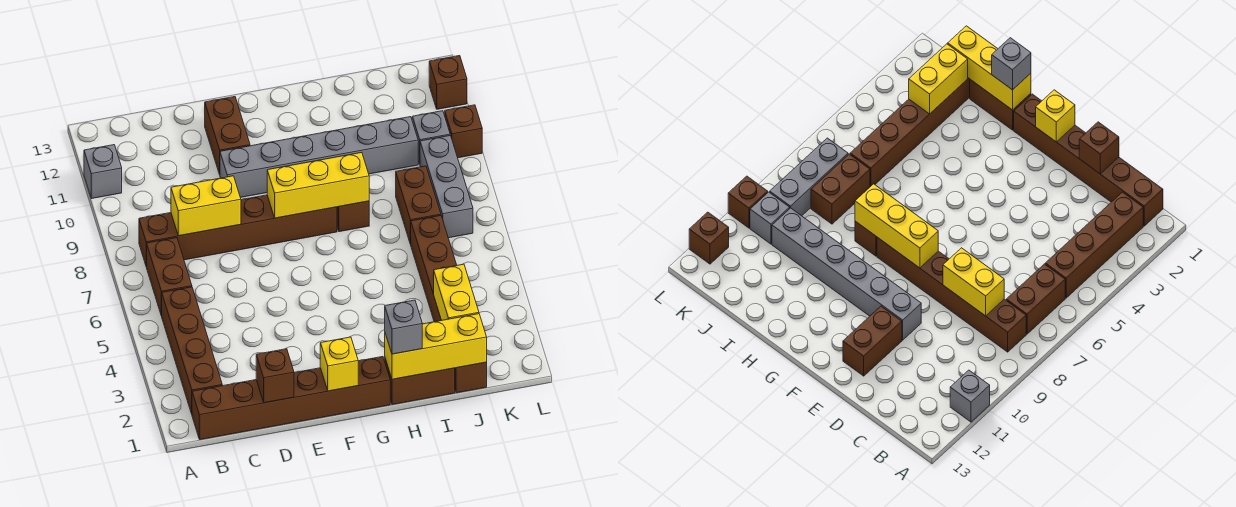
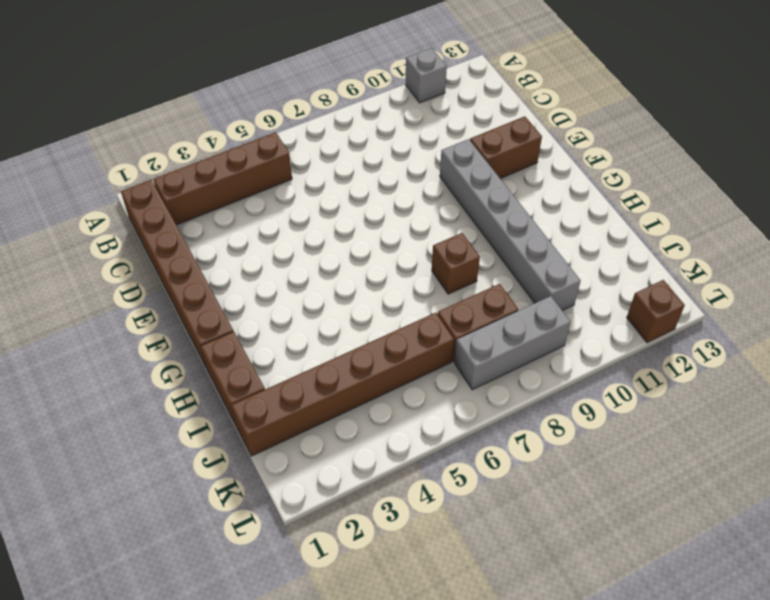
none -> brown brick B6:B7 level 1
none -> brown brick B8:G8 level 1
none -> grey brick K10 level 1

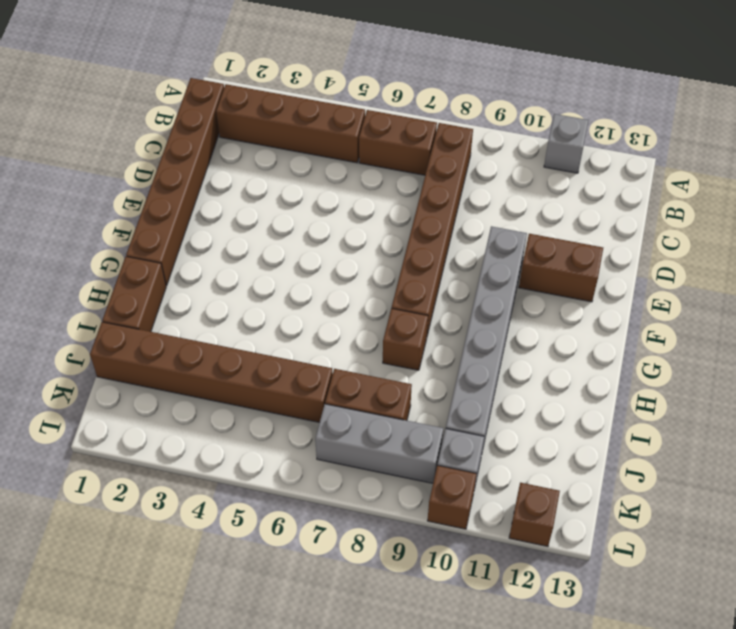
none -> yellow brick C8:D8 level 2
none -> brown brick D1 level 2
none -> yellow brick F1 level 2

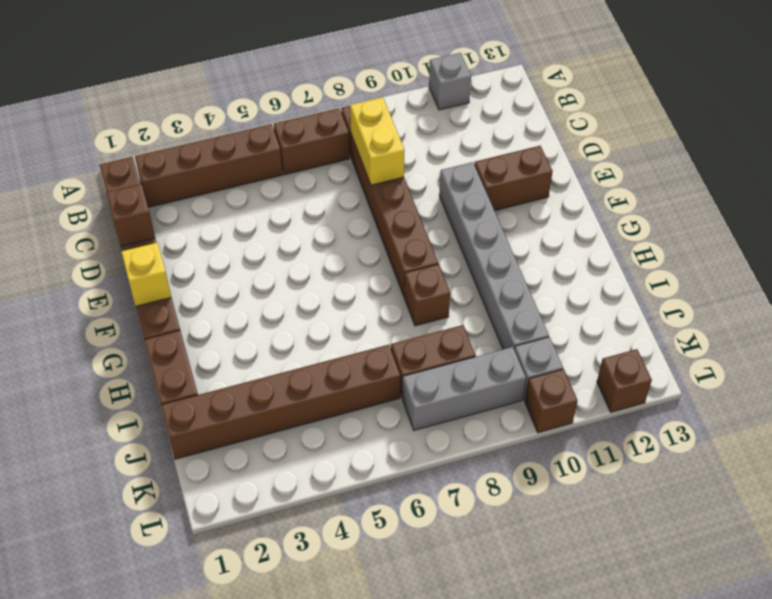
none -> yellow brick F8:H8 level 2
none -> yellow brick H1:J1 level 2
none -> yellow brick J2:J3 level 2

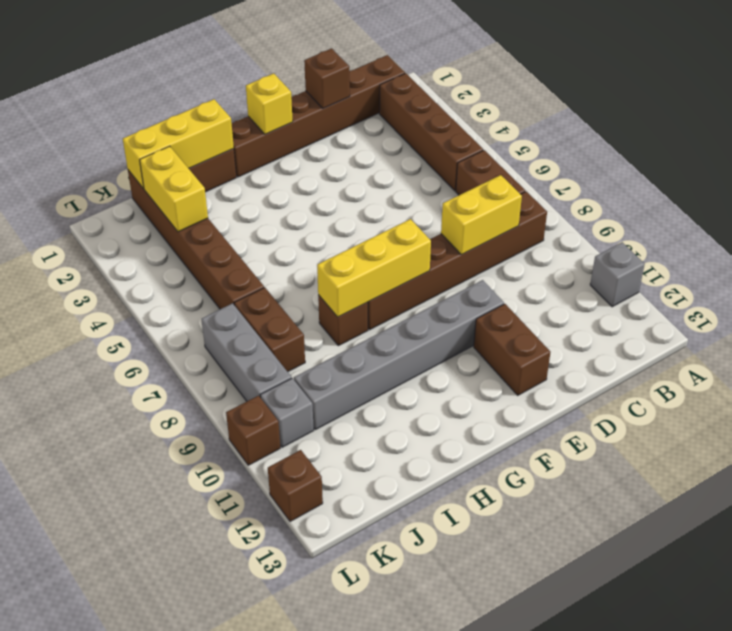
none -> grey brick H1 level 3

